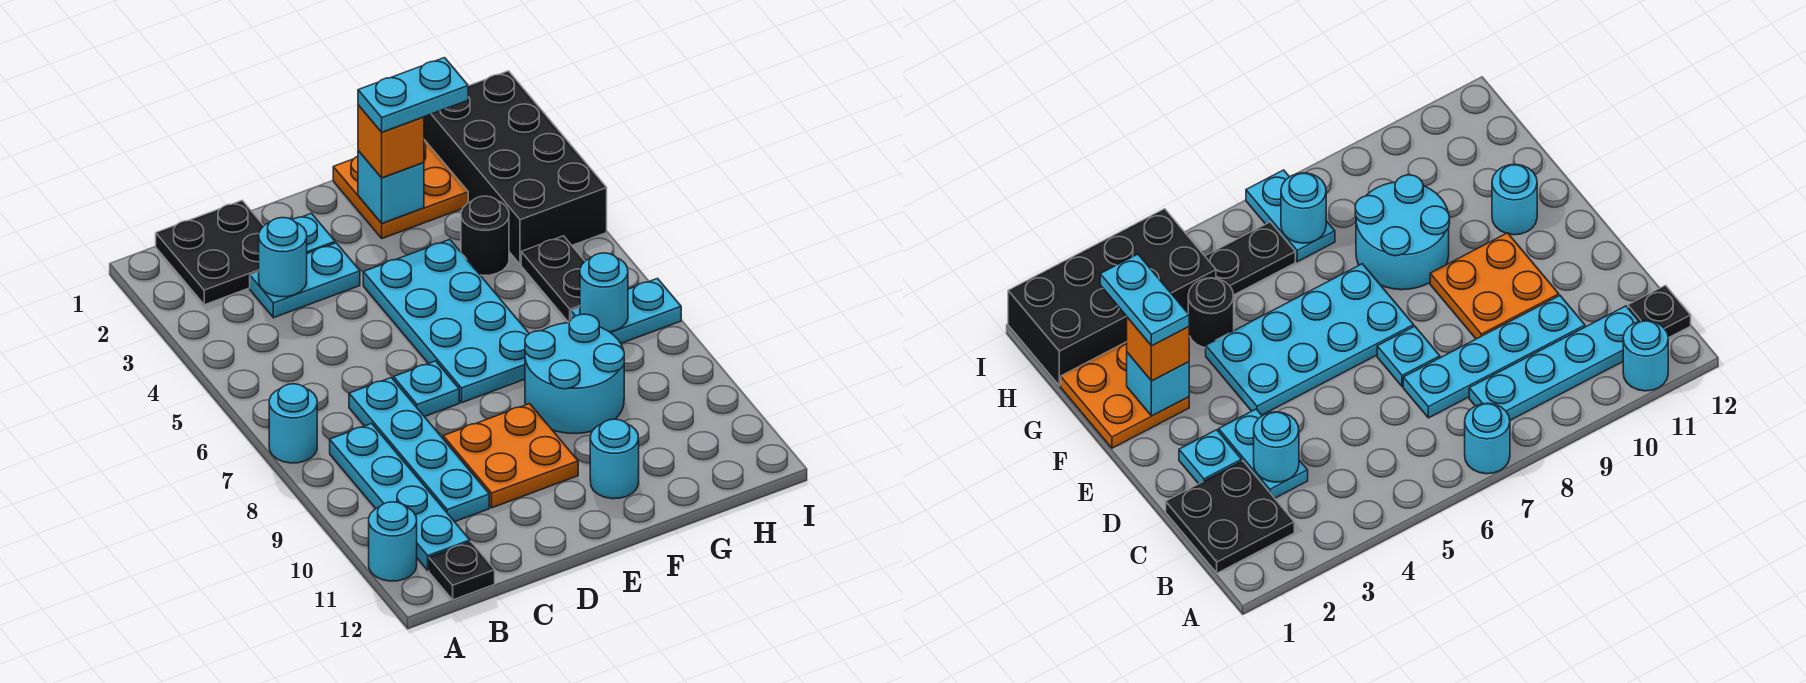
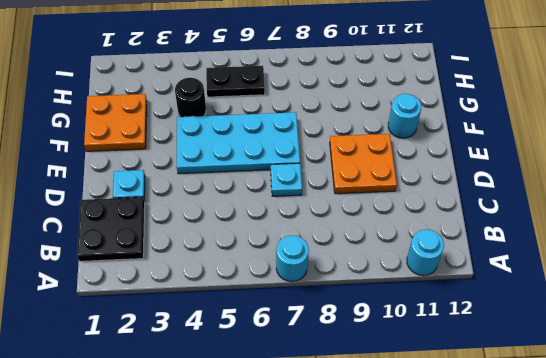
none -> cyan plate B8:B11 level 1
none -> black plate B12 level 1
none -> cyan plate C3:D3 level 1

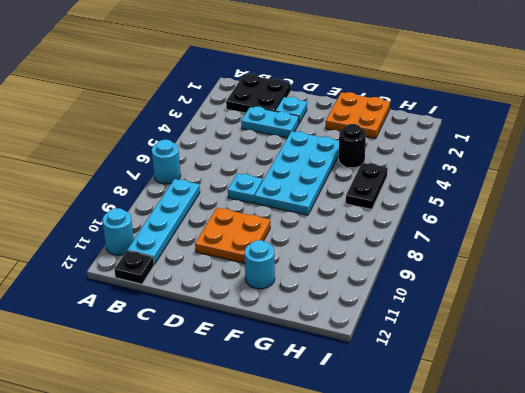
none -> cyan plate C7:C10 level 1
none -> cyan round brick F8:G9 level 1
none -> black brick H1:I4 level 1

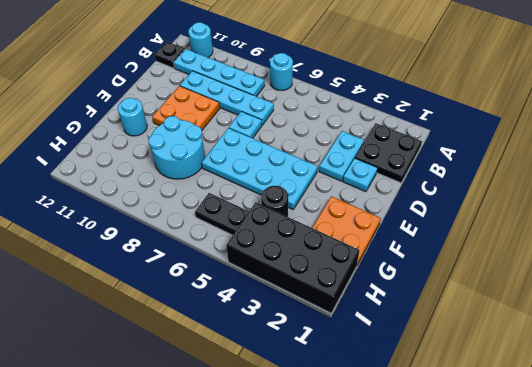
none -> cyan plate H7:I7 level 1
none -> cyan round brick C3 level 2
none -> cyan brick F2 level 2

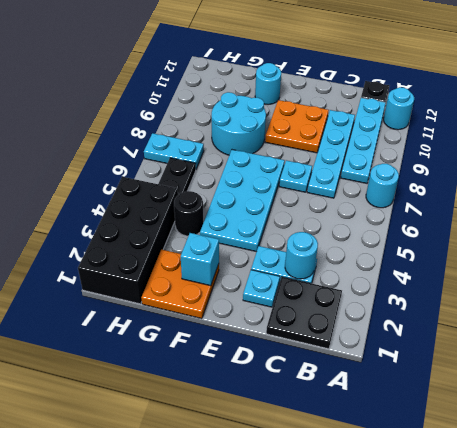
none -> cyan round brick H7 level 2
none -> orange brick F2 level 3
none -> cyan plate F2:G2 level 4

